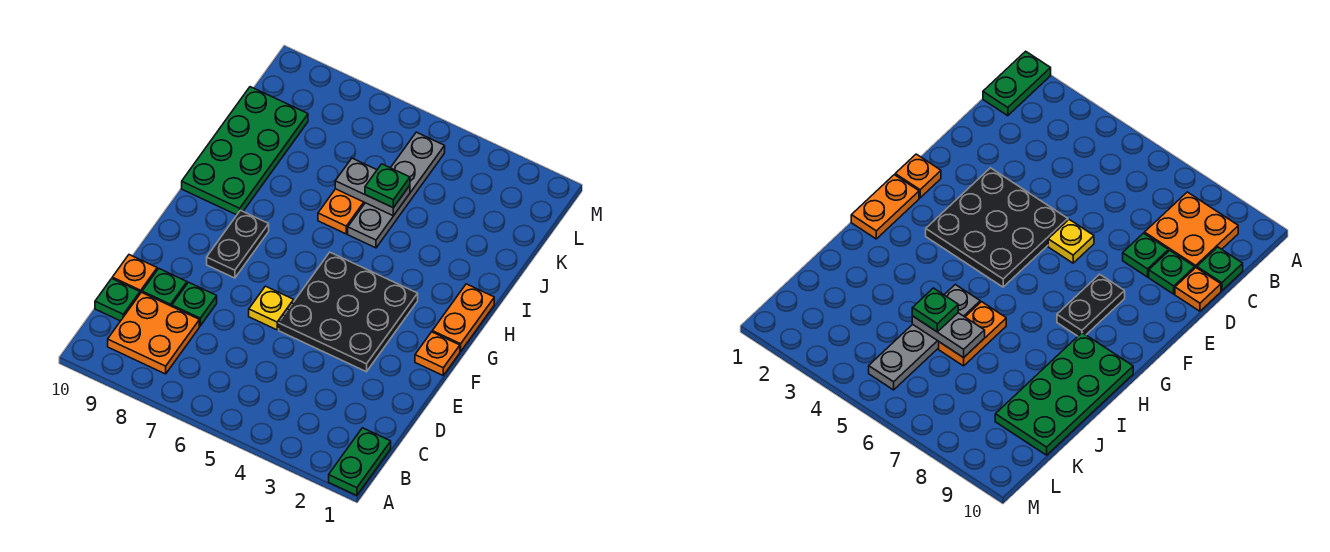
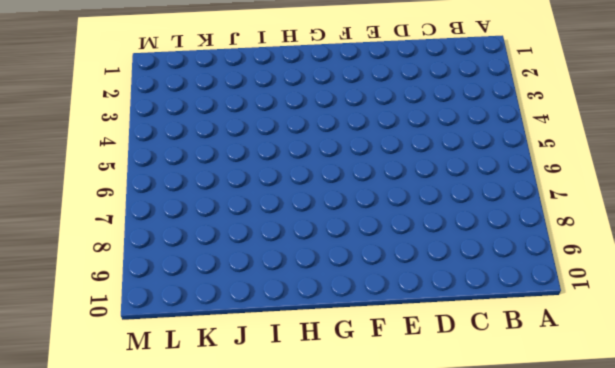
none -> green plate A1:B1 level 1
none -> orange plate B8:C9 level 1
none -> green plate C10 level 1

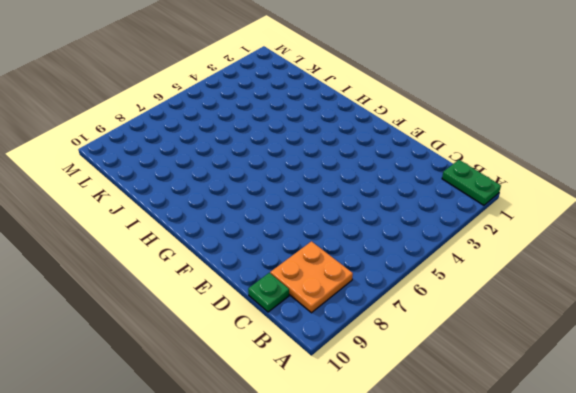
none -> green plate D8 level 1
none -> green plate D9 level 1
none -> orange plate D10 level 1

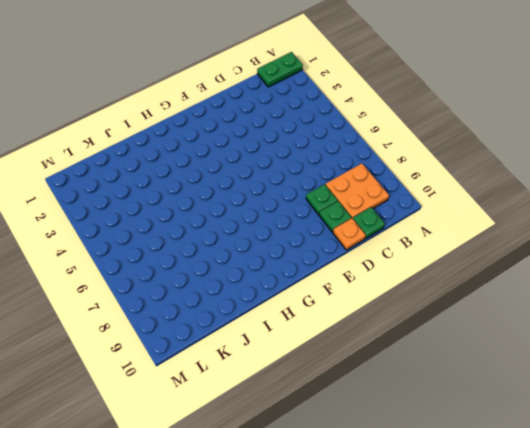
none -> black plate E3:G5 level 1
none -> yellow plate E6 level 1
none -> orange plate F1 level 1

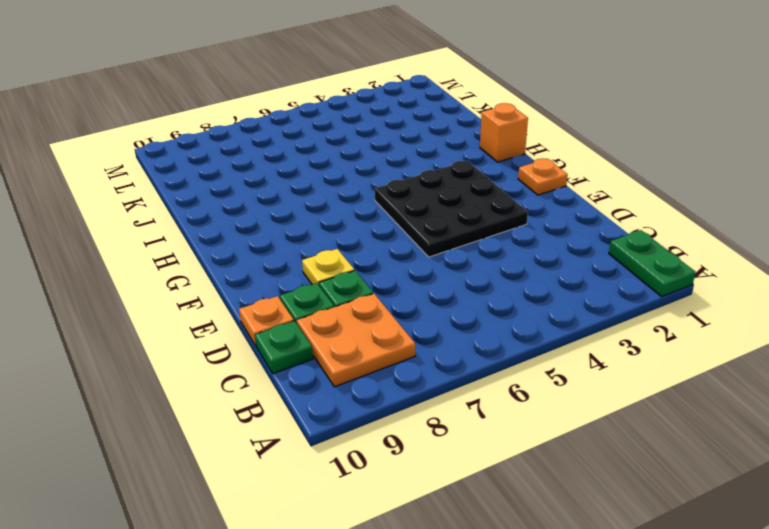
yellow plate E8 level 1 -> yellow plate E6 level 1
orange brick H1 level 1 -> orange plate G1:H1 level 1
none -> black plate F8:G8 level 1
none -> green plate H9:K10 level 1
none -> grey plate I5:L5 level 1

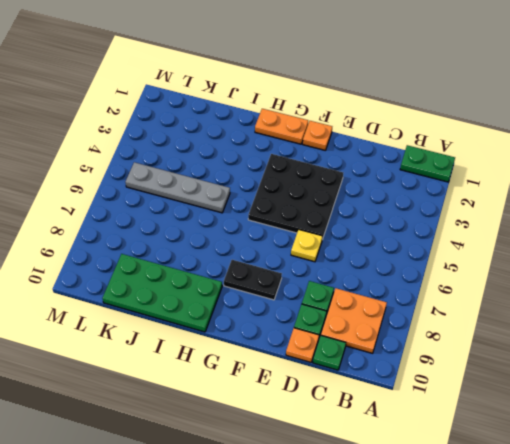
none -> orange plate I6:J6 level 1
none -> grey plate J5:J6 level 2
none -> green plate J5 level 3

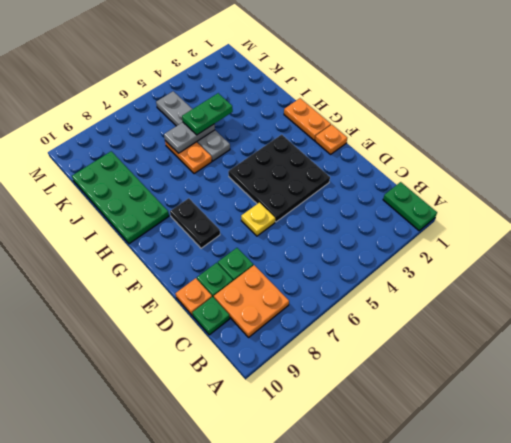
green plate J4:J5 level 3 -> green plate J5 level 3

